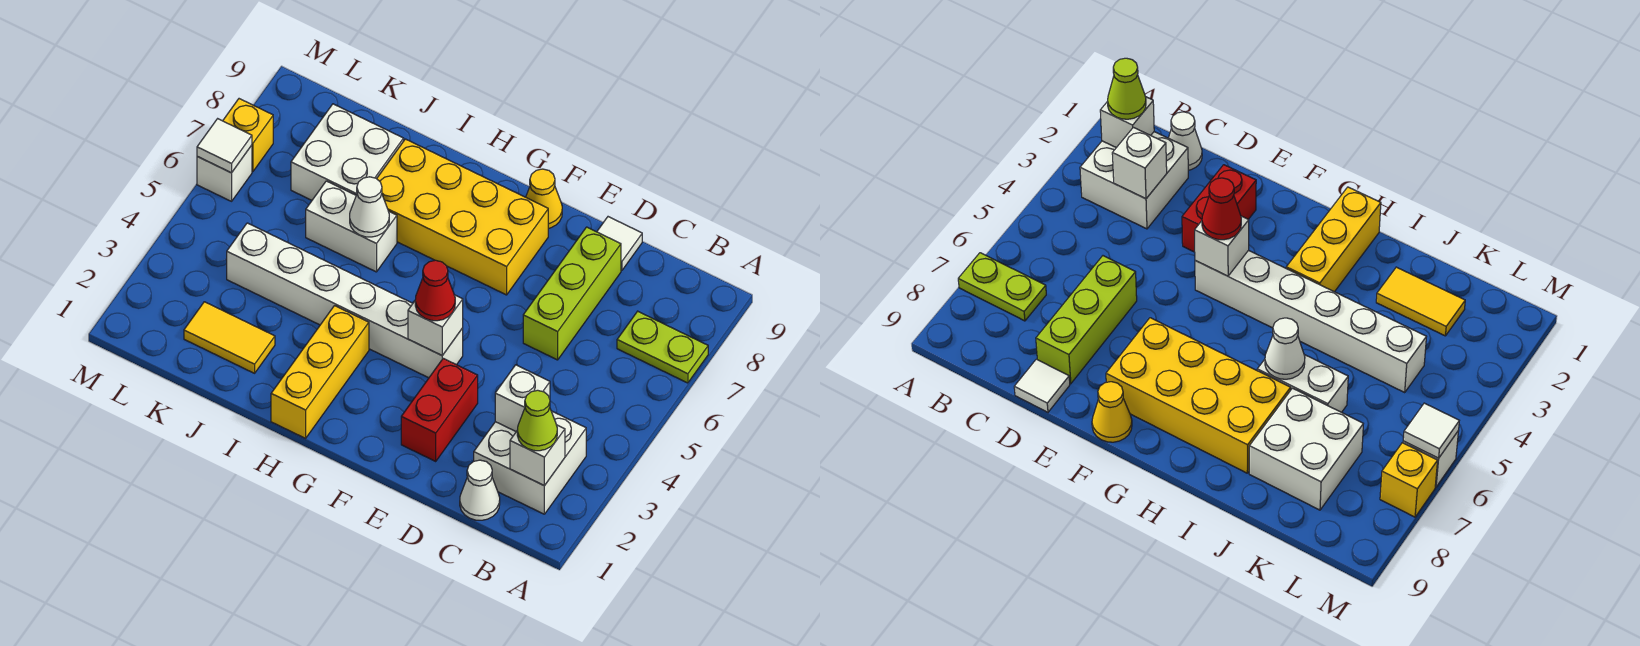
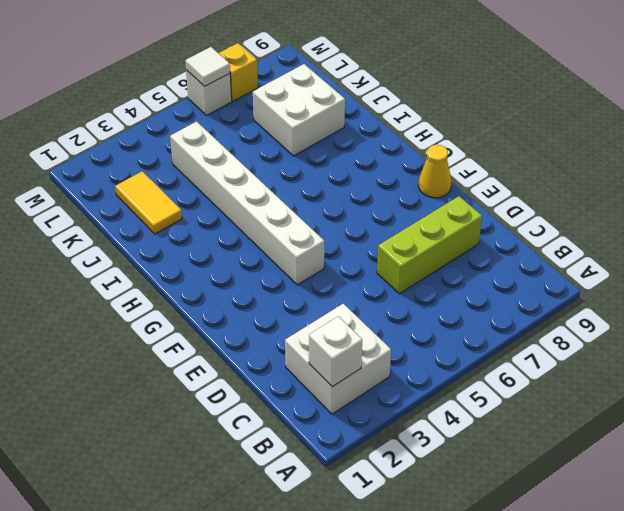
none -> lime plate A7:B7 level 1
none -> white cone C1 level 1
none -> white tile D9 level 1

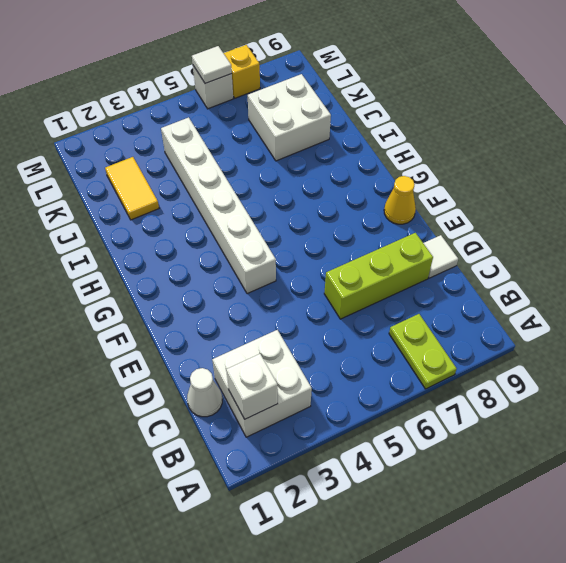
none -> red brick E2:E3 level 1
none -> yellow brick F7:I8 level 1
none -> yellow brick H1:H3 level 1

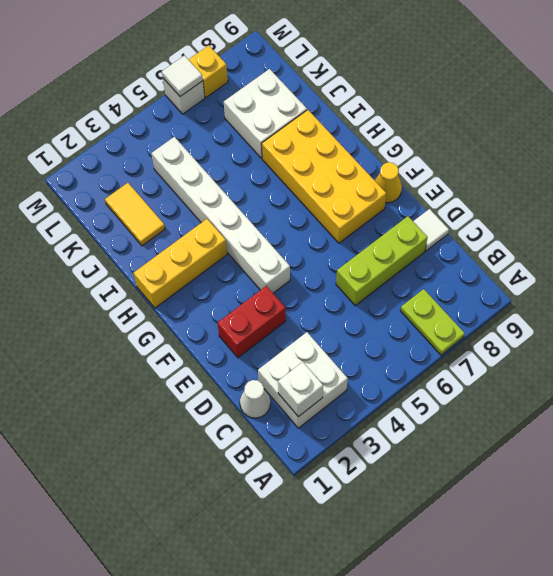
none -> white brick I6:J6 level 1
none -> white brick C3 level 2
none -> white brick F4 level 2

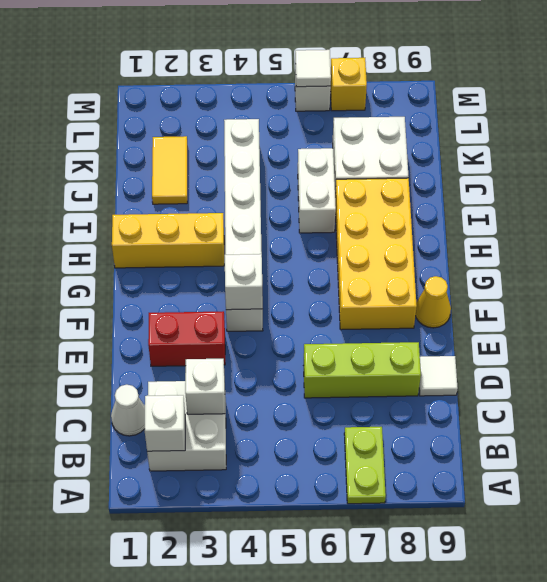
none -> white cone I6 level 2
none -> lime cone B2 level 3
none -> red cone F4 level 3

